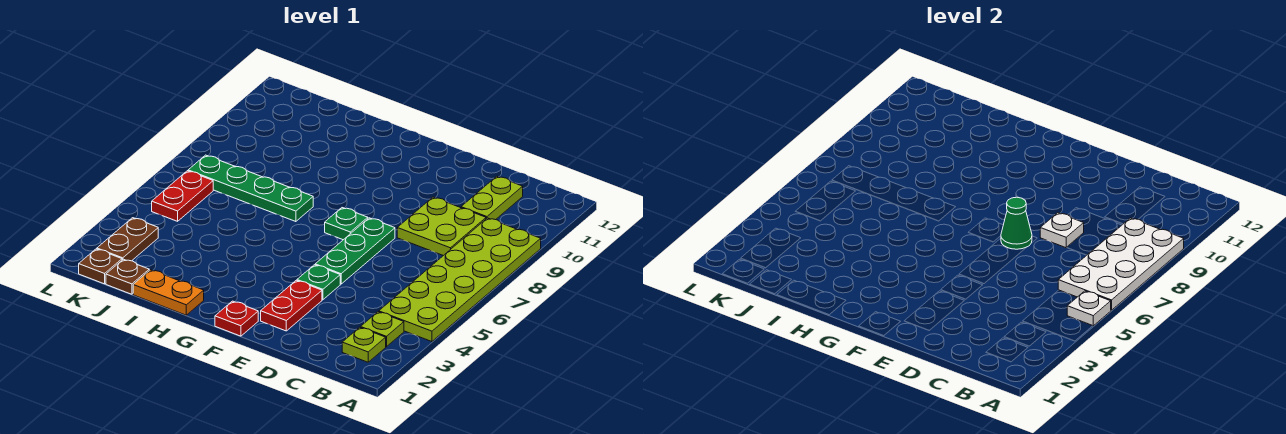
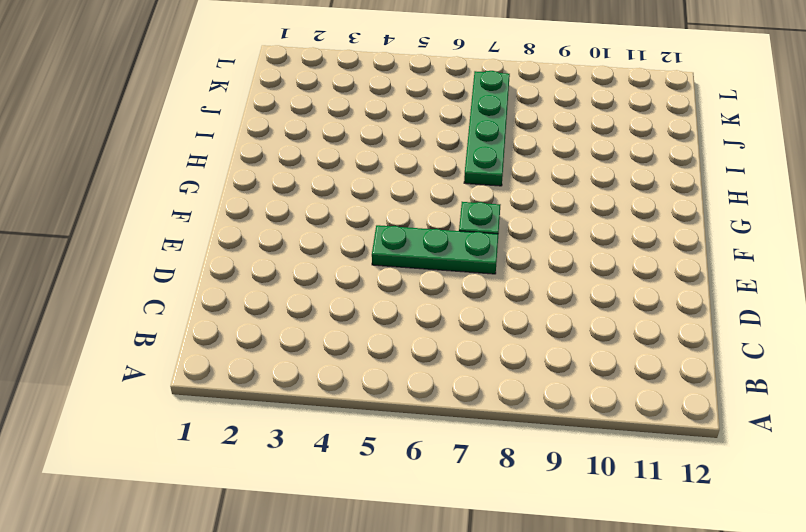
none -> lime plate A4:B9 level 1
none -> lime plate B2 level 1
none -> lime plate B3 level 1

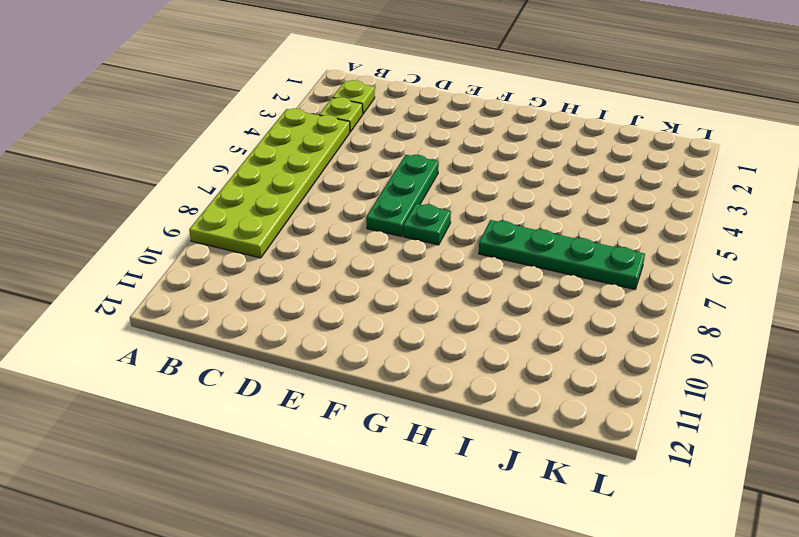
none -> lime plate C8:D9 level 1
none -> lime plate C10:C11 level 1
none -> red plate E2:E3 level 1

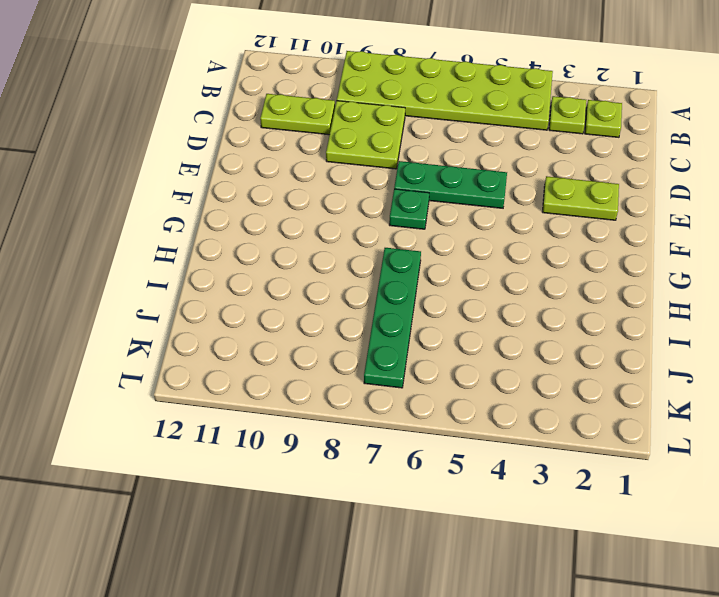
lime plate E2:E3 level 1 -> red plate E2:E3 level 1
none -> green plate E4 level 1
none -> red plate F1 level 1
none -> orange plate H1:I1 level 1

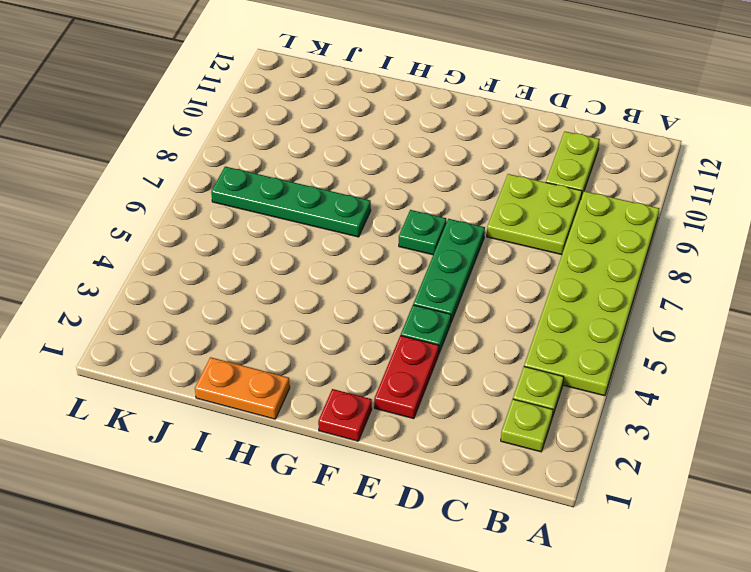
none -> brown plate J1 level 1
none -> brown plate K1 level 1
none -> brown plate K2:K3 level 1

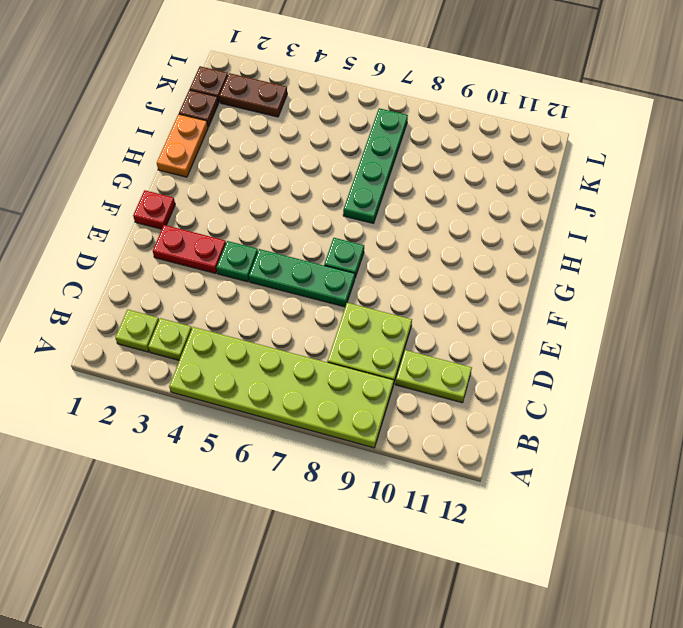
none -> red plate K5:K6 level 1
none -> white plate A5 level 2
none -> white plate A6:B9 level 2

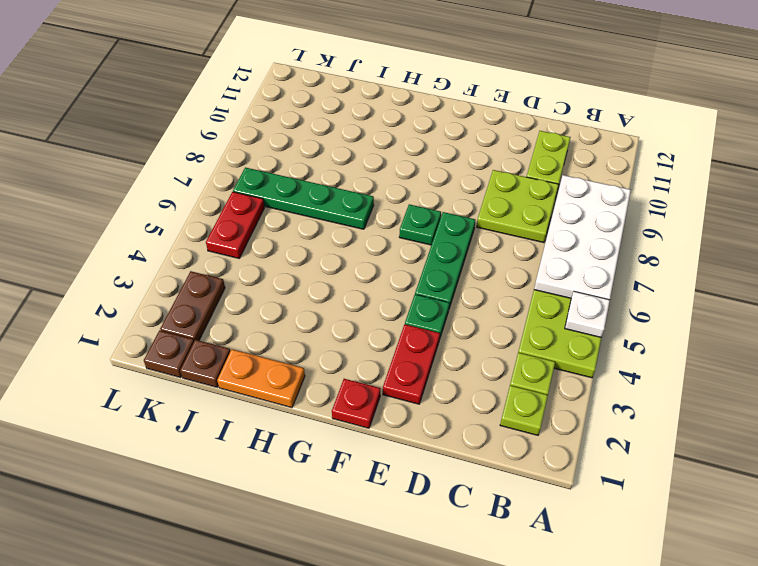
none -> white plate D8 level 2
none -> green cone E7 level 2

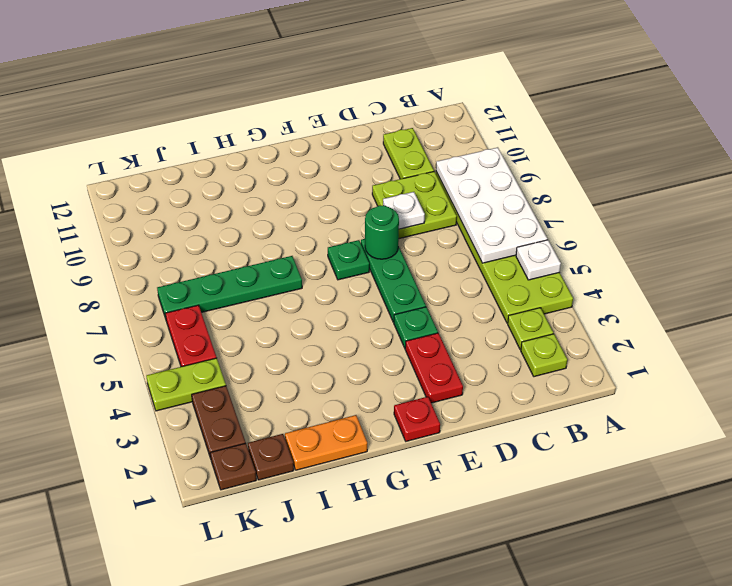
green round brick E7 level 2 -> green cone E7 level 2
lime plate K4:L4 level 1 -> none

